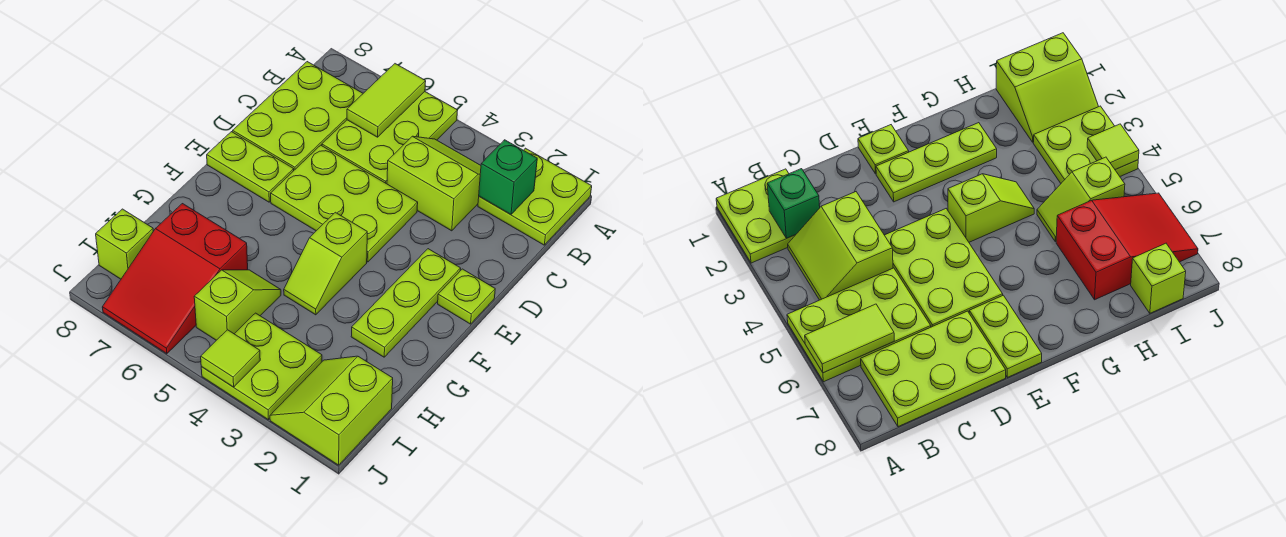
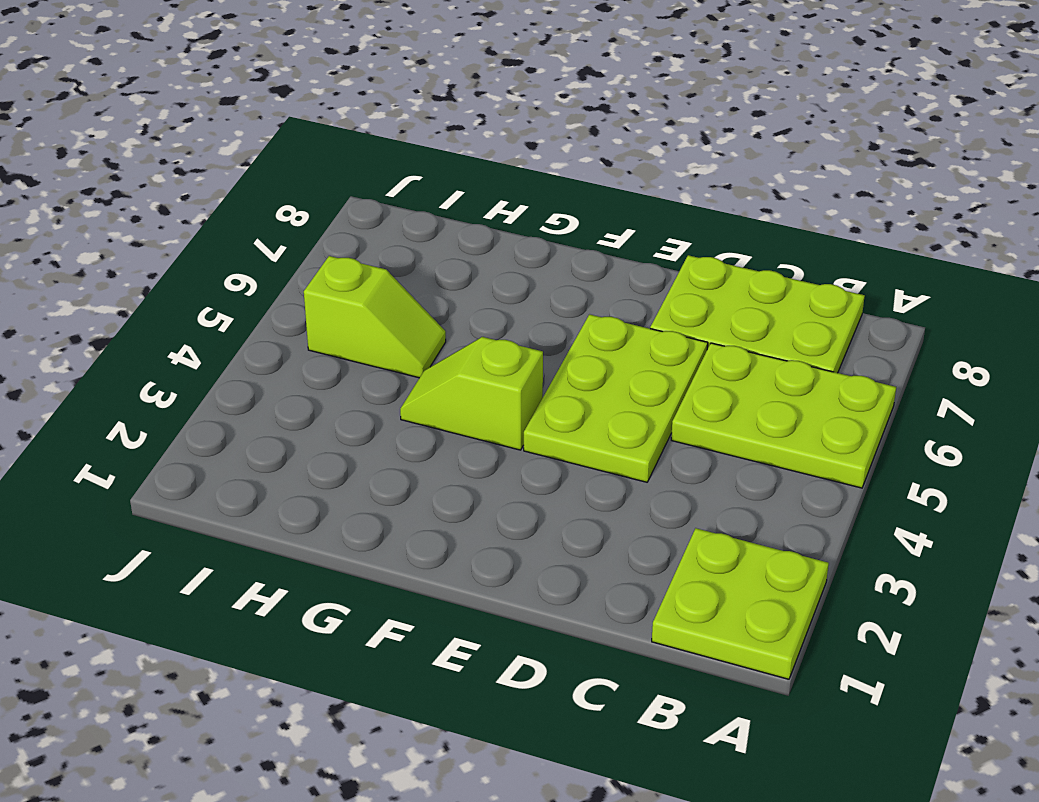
none -> lime slope B3:C4 level 1 top C
none -> lime plate E1 level 1
none -> lime plate E2:G2 level 1

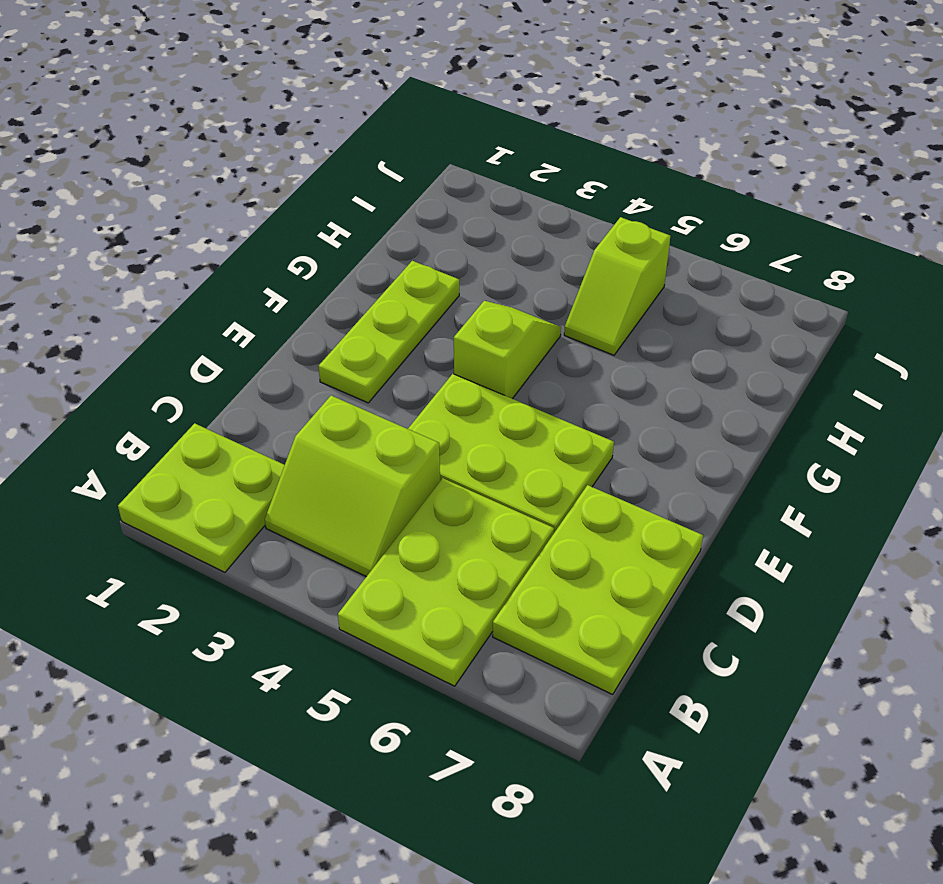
none -> lime plate E1 level 1
none -> lime plate E7:E8 level 1
none -> red slope H6:J7 level 1 top H

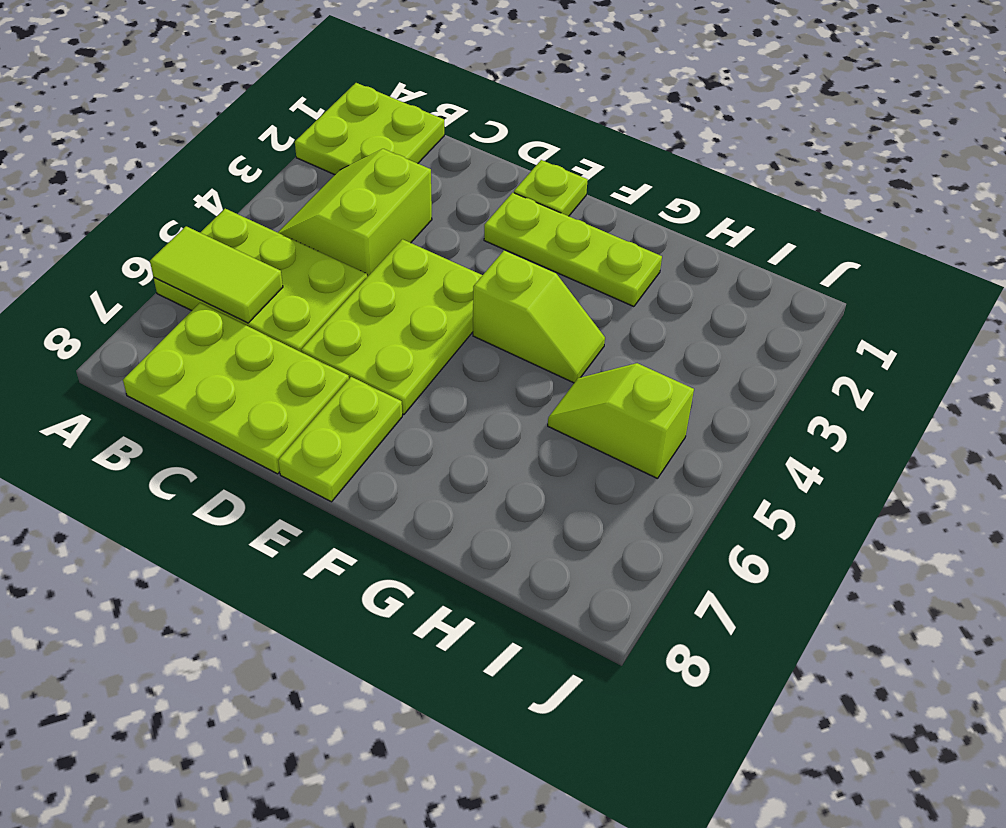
none -> red slope H6:J7 level 1 top H
none -> lime slope I1:J2 level 1 top 1
none -> lime plate I3:J4 level 1

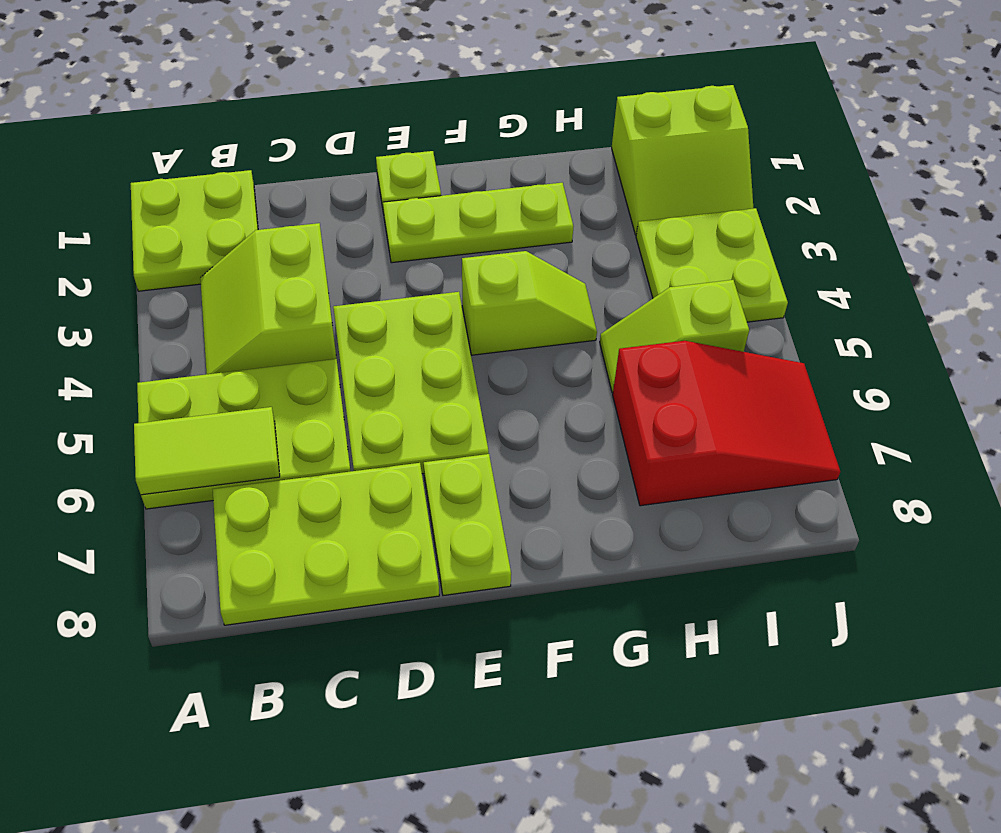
none -> lime brick I8 level 1
none -> green brick B2 level 2
none -> lime tile J4 level 2

